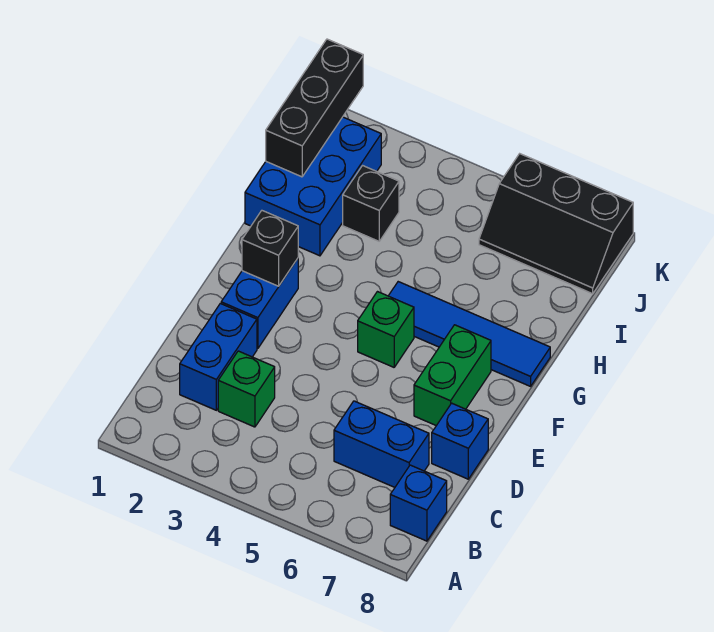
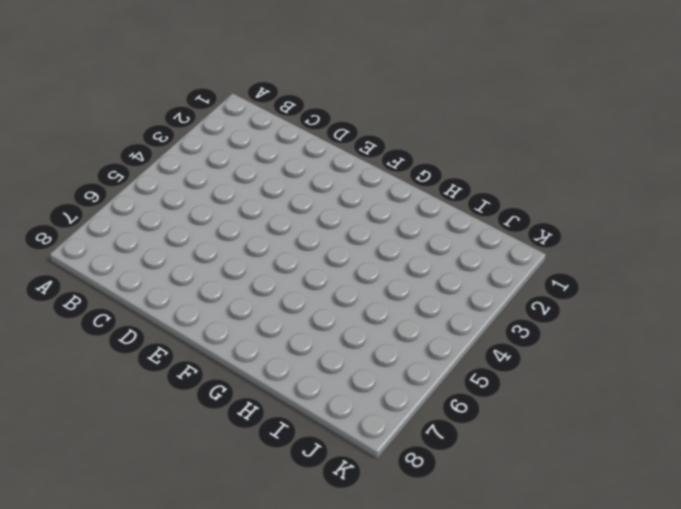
none -> blue brick B8 level 1
none -> blue brick C2:D2 level 1
none -> green brick C3 level 1

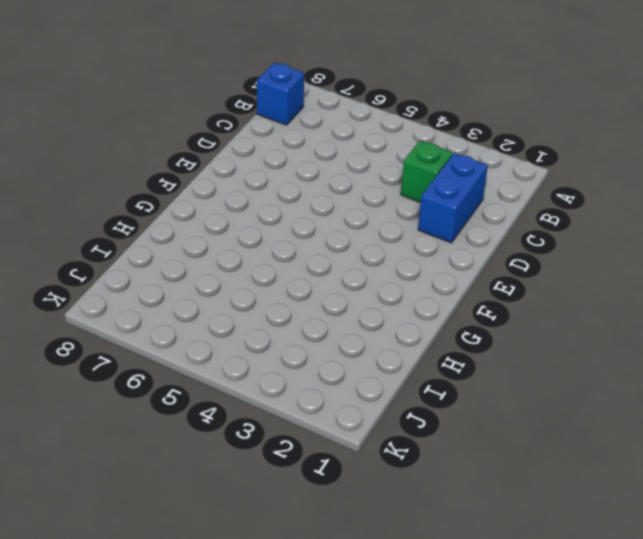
none -> blue brick C6:C7 level 1
none -> blue brick D8 level 1
none -> blue brick E2:F2 level 1

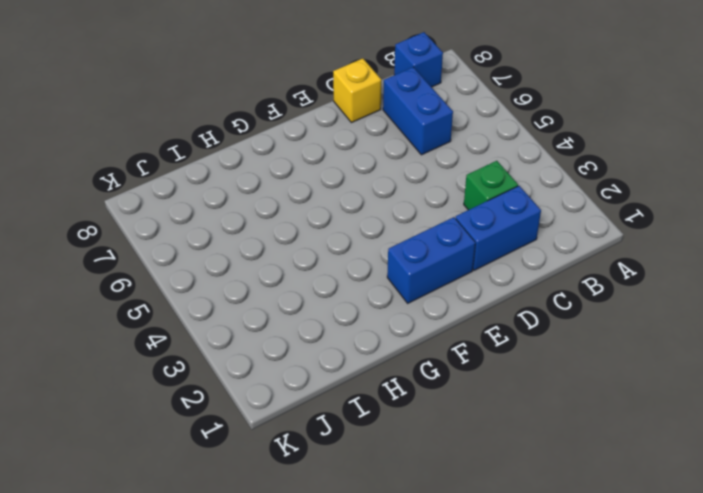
yellow brick D8 level 1 -> blue brick D8 level 1
none -> green brick E7:F7 level 1
none -> green brick F5 level 1
none -> blue tile G5:G8 level 1

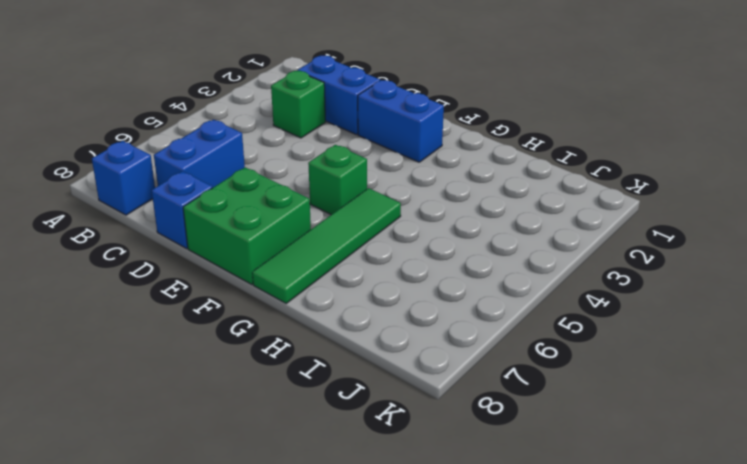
green brick E7:F8 level 1 -> green brick E7:F7 level 1
green tile G5:G8 level 1 -> blue tile G5:G8 level 1
none -> blue brick H1:J2 level 1
none -> black brick I3 level 1
none -> black slope J6:K8 level 1 top K

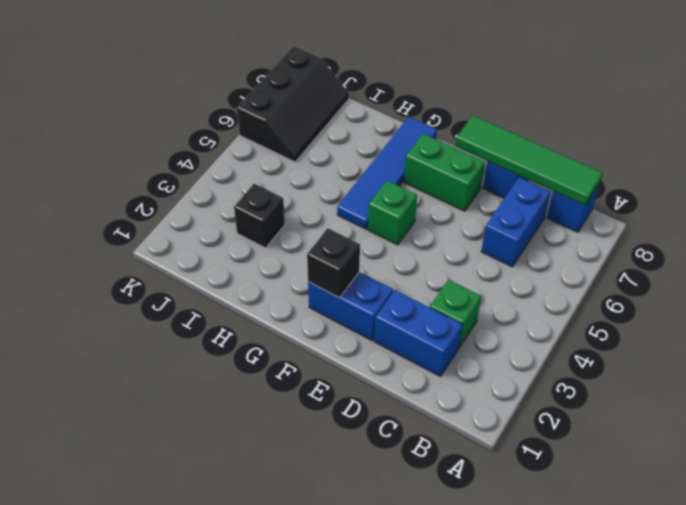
green tile B8:E8 level 2 -> none
none -> blue brick H1:J2 level 1
none -> black brick I1:K1 level 2

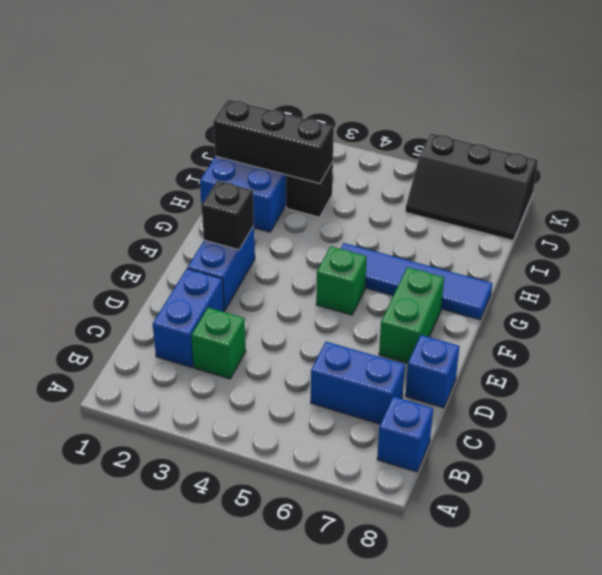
black brick I1:I3 level 2 -> black brick I1:K1 level 2

